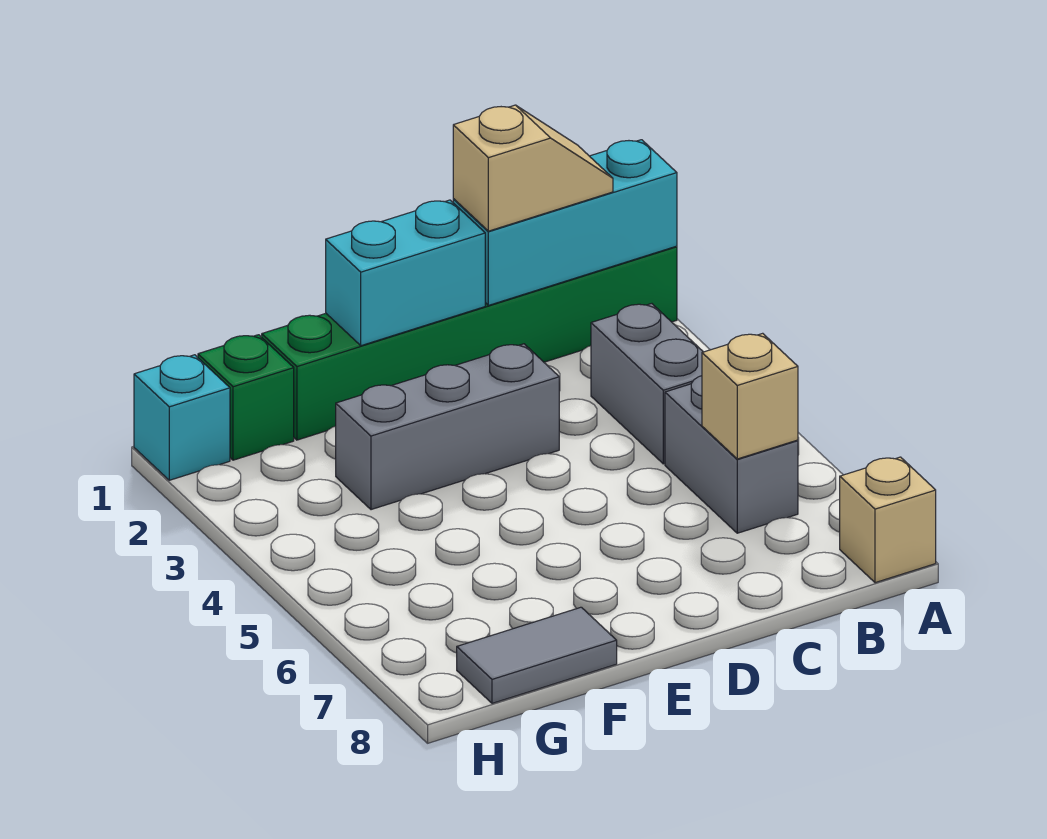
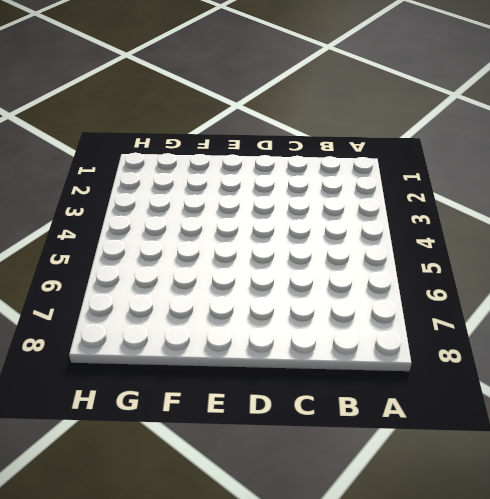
none -> green brick A1:F1 level 1
none -> tan brick A8 level 1
none -> grey brick B3:B4 level 1

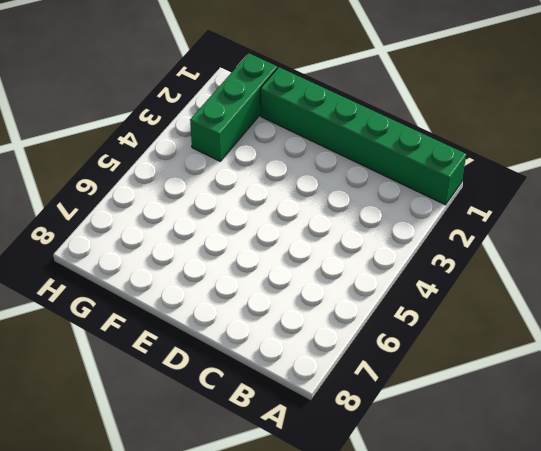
green brick G1:G3 level 1 -> green brick G1 level 1
none -> tan brick A8 level 1
none -> grey brick B3:B4 level 1
none -> grey brick B5:B6 level 1

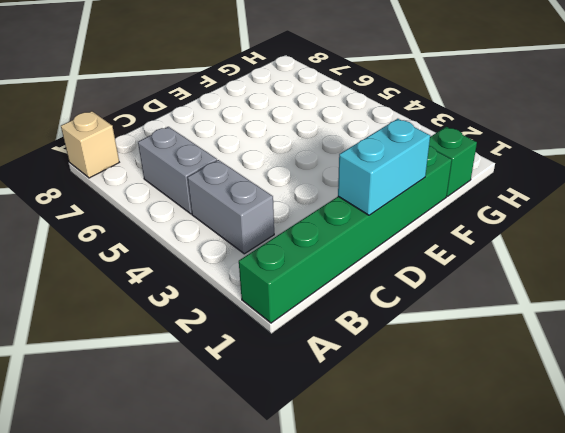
none -> grey brick D3:F3 level 1
none -> grey tile F8:G8 level 1
none -> cyan brick H1 level 1

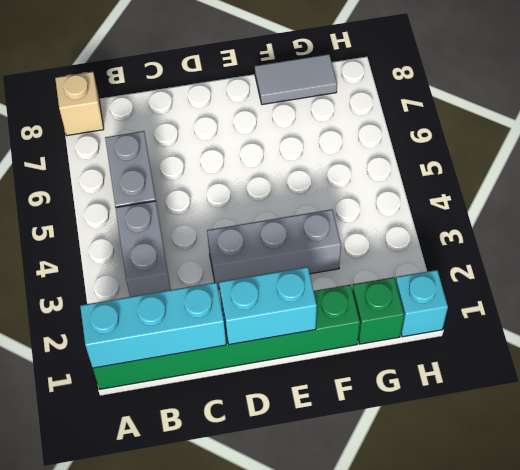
none -> tan brick B6 level 2
none -> tan slope B1:C1 level 3 top C

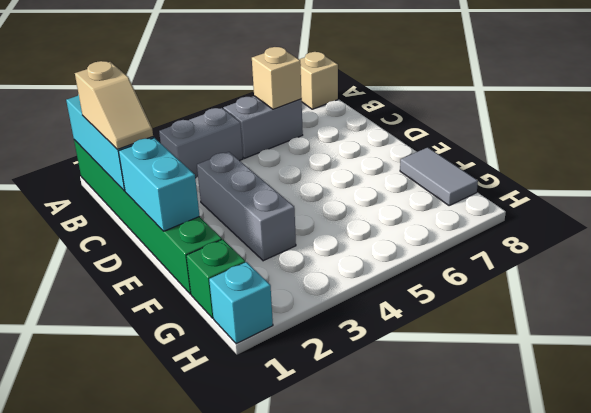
tan slope B1:C1 level 3 top B -> tan slope B1:C1 level 3 top C

